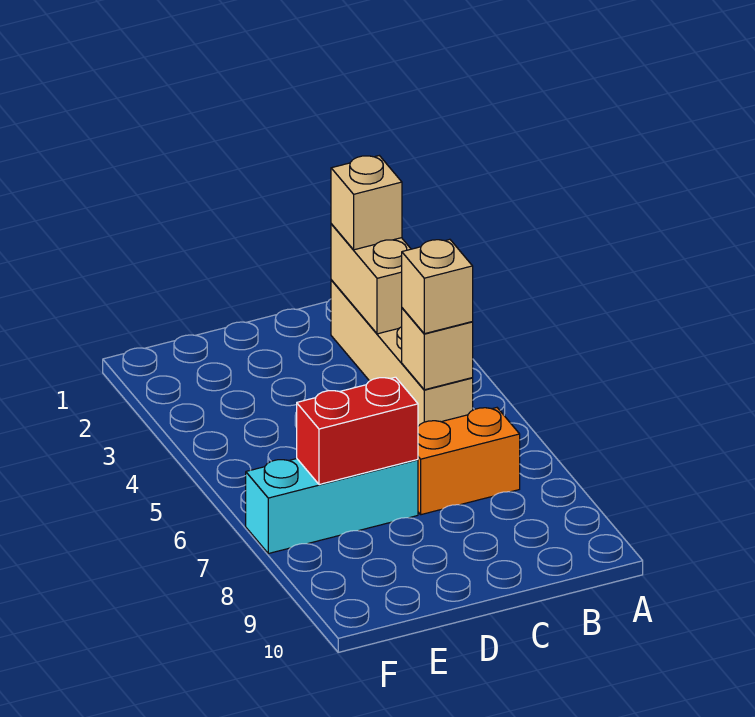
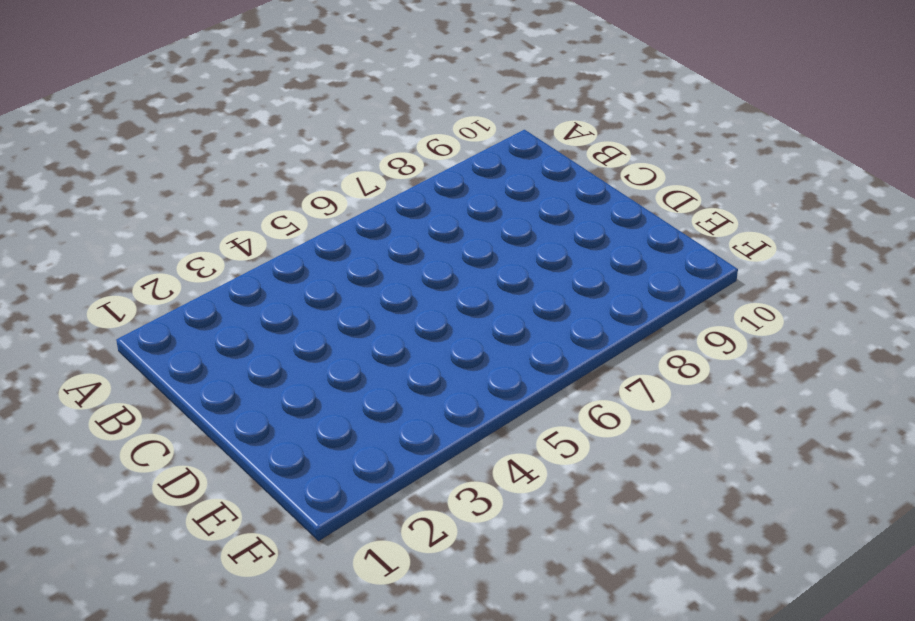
none -> tan brick B2:B5 level 1
none -> orange brick B7:C7 level 1

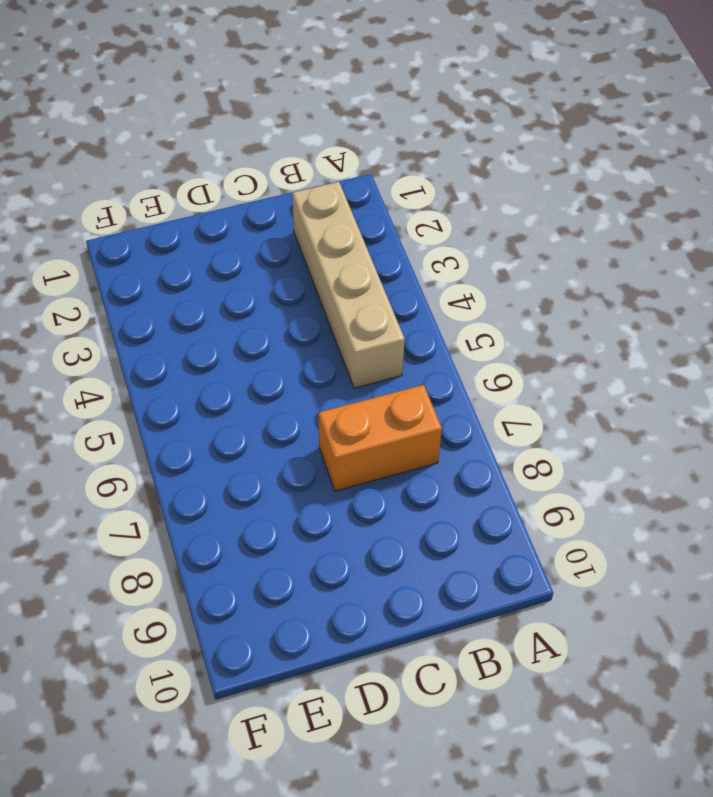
none -> cyan brick D7:F7 level 1
none -> tan brick B2:B3 level 2

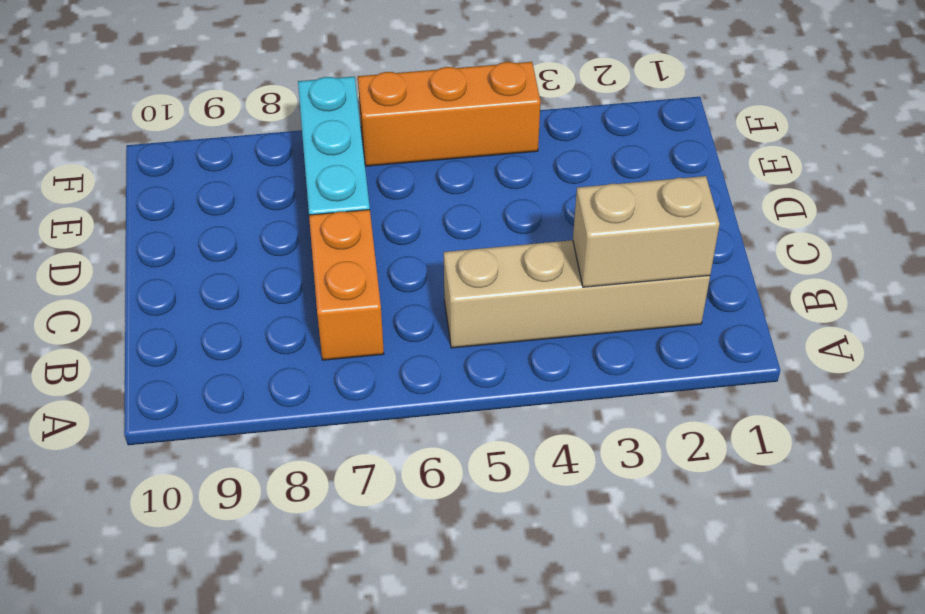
orange brick F4:F6 level 1 -> none
none -> tan brick B5 level 2
none -> red brick D7:E7 level 2

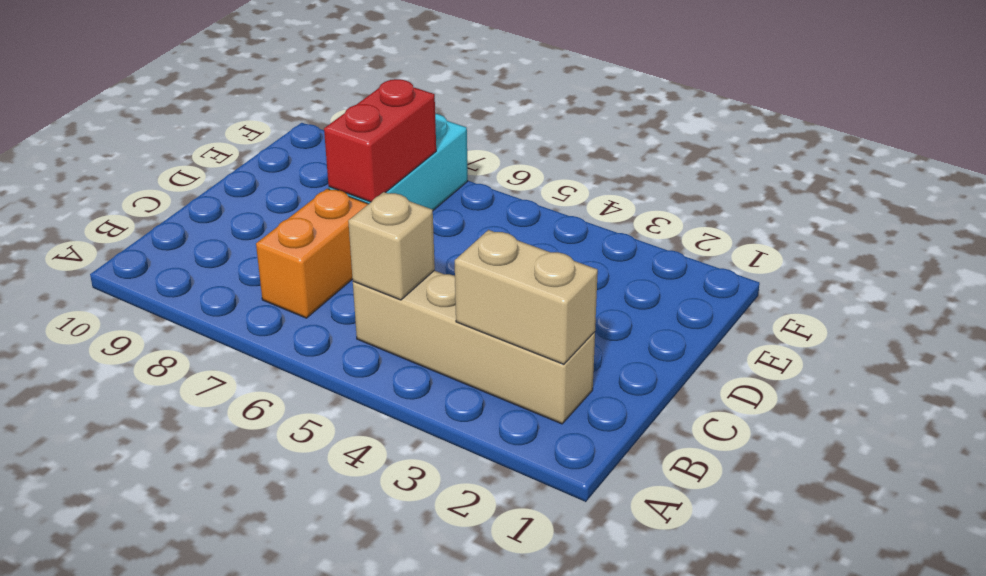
none -> tan brick B2 level 3
none -> tan brick B5 level 3

